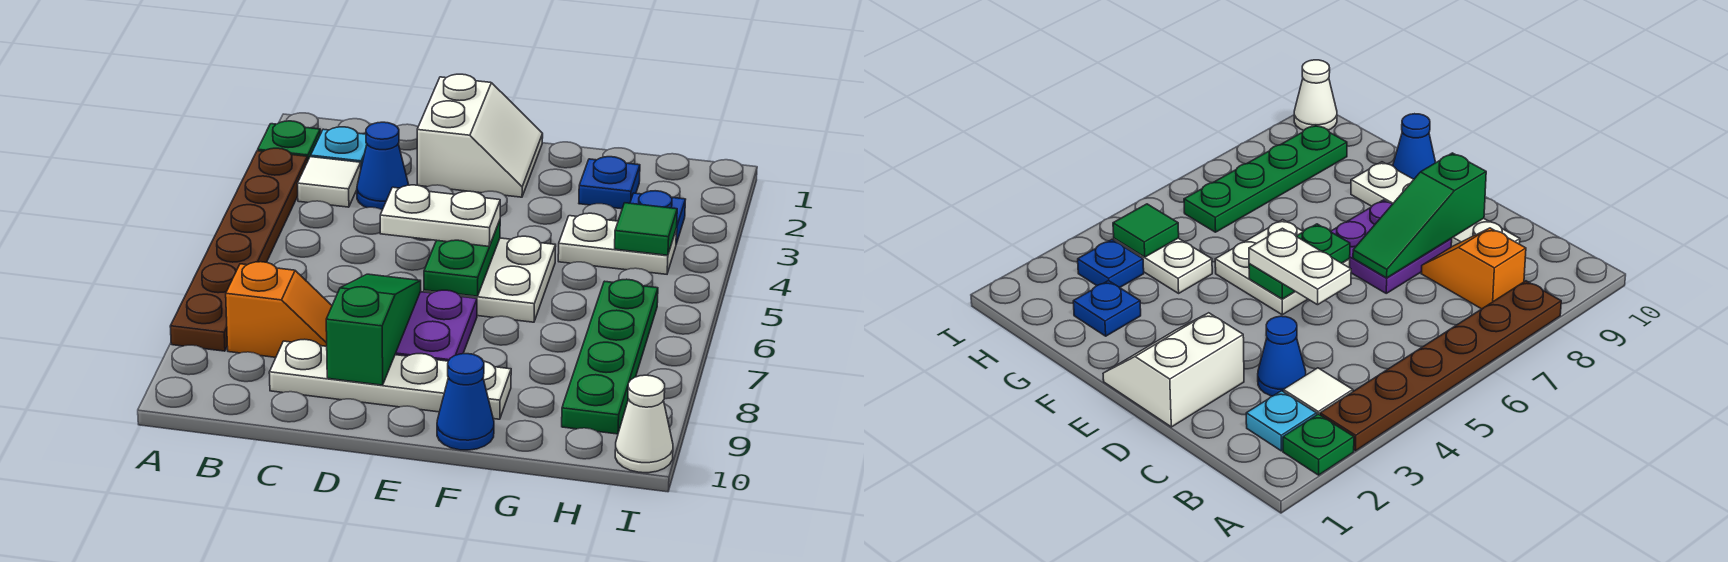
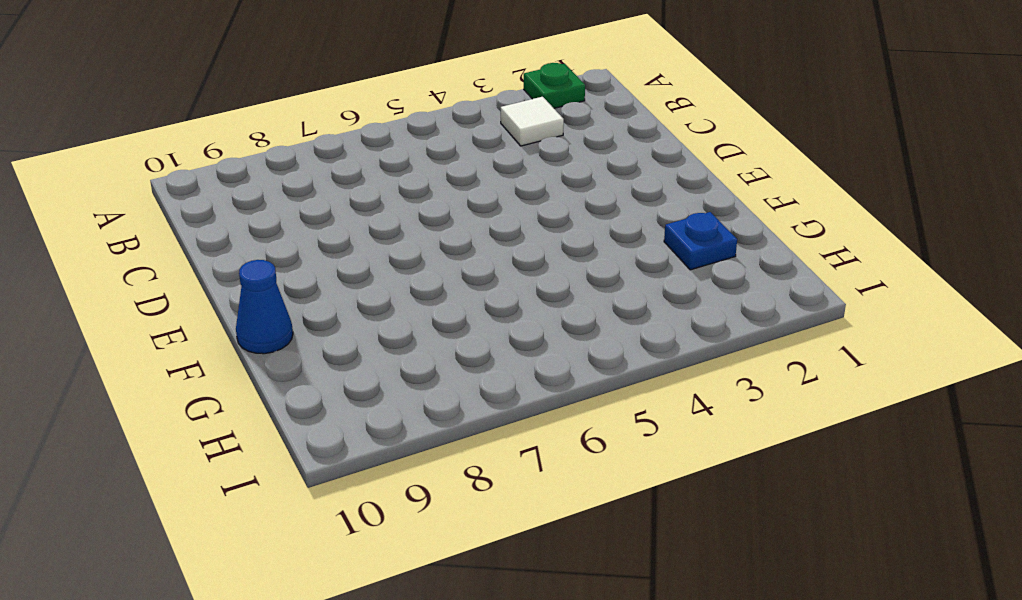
none -> brown plate A3:A8 level 1
none -> cyan plate B2 level 1
none -> orange slope B8:C8 level 1 top B

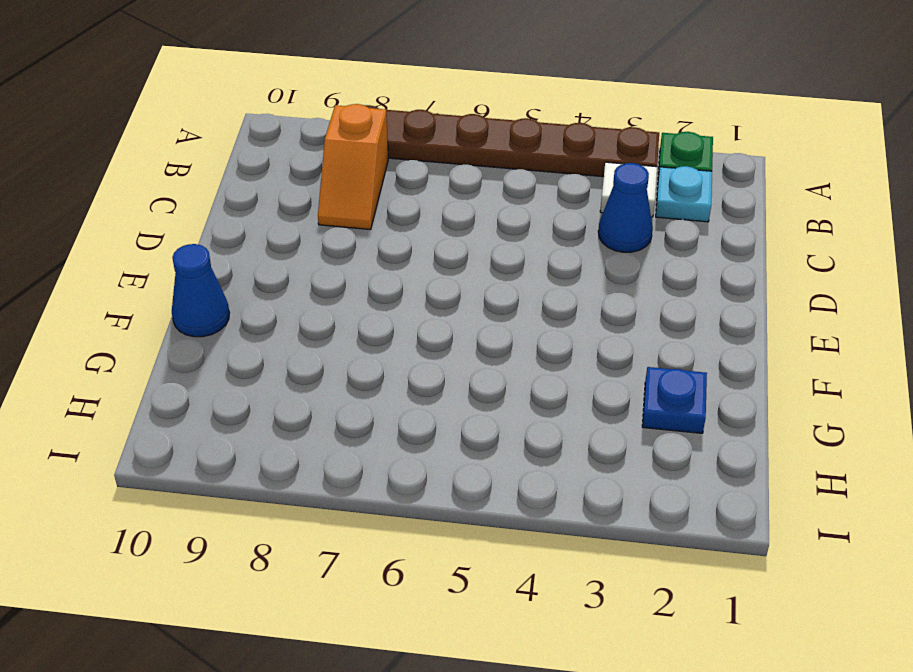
none -> white plate C9:F9 level 1
none -> white slope D1:E2 level 1 top D
none -> purple plate D7:E8 level 1

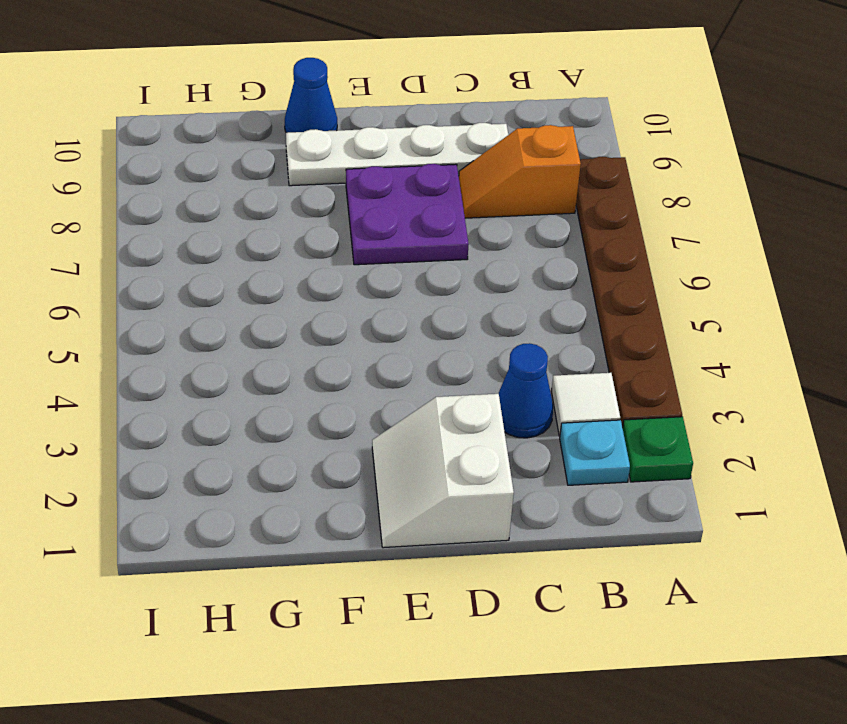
none -> white plate E5:F6 level 1
none -> blue plate G2 level 1
none -> white plate G4:H4 level 1

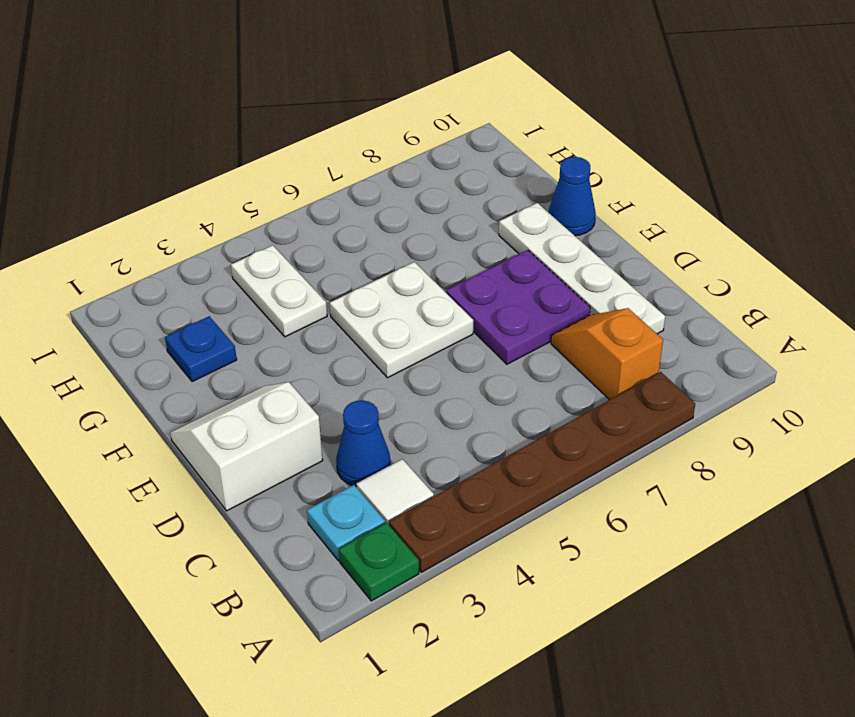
none -> blue plate H3 level 1
none -> green plate H6:H9 level 1
none -> white cone I10 level 1

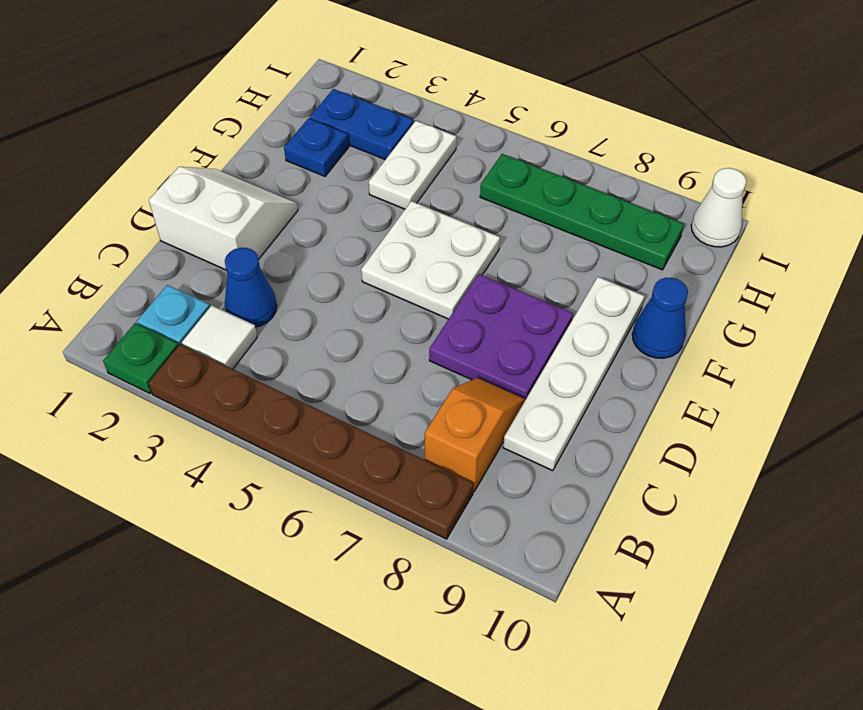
blue plate H2:H3 level 1 -> blue plate H3 level 1
none -> green slope D7:D9 level 2 top 9
none -> green plate E5:E6 level 2
none -> green tile H4 level 2

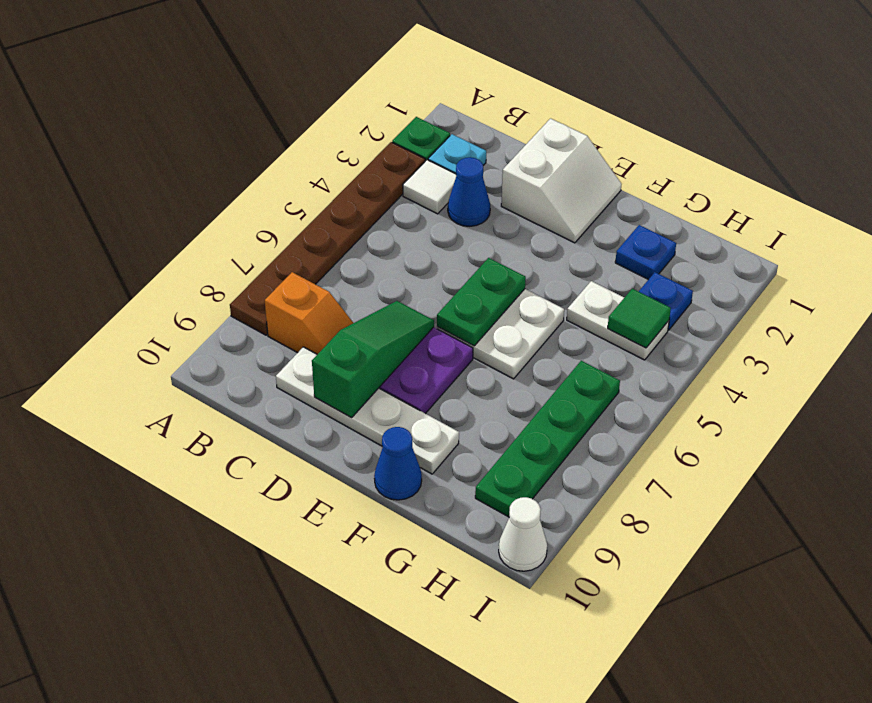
none -> white plate D5:E5 level 3

